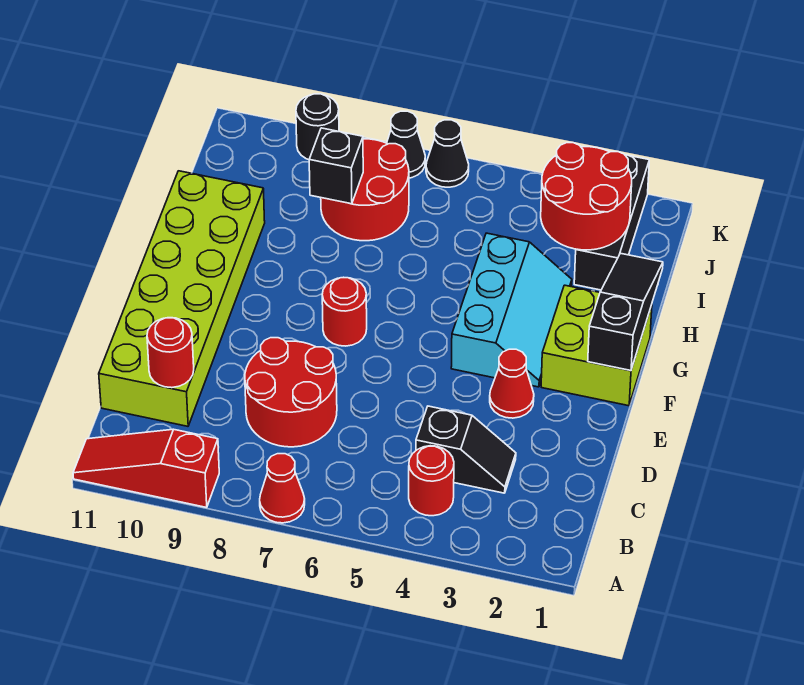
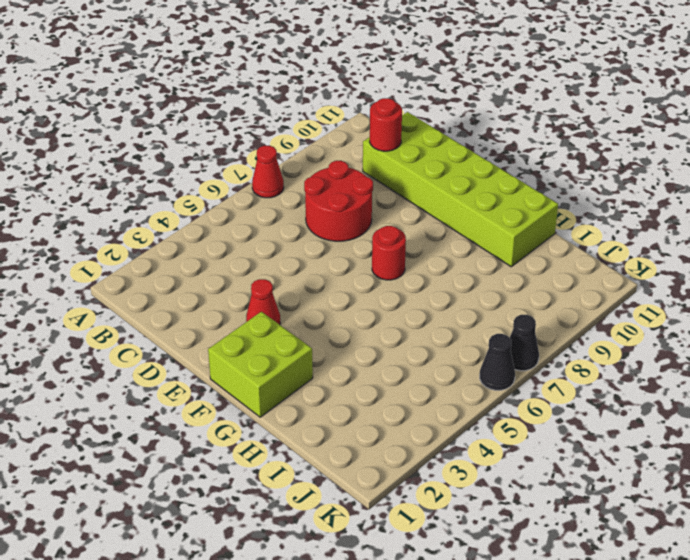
none -> red slope A9:A11 level 1 top 9
none -> red round brick B4 level 1
none -> black slope C3:C4 level 1 top 4

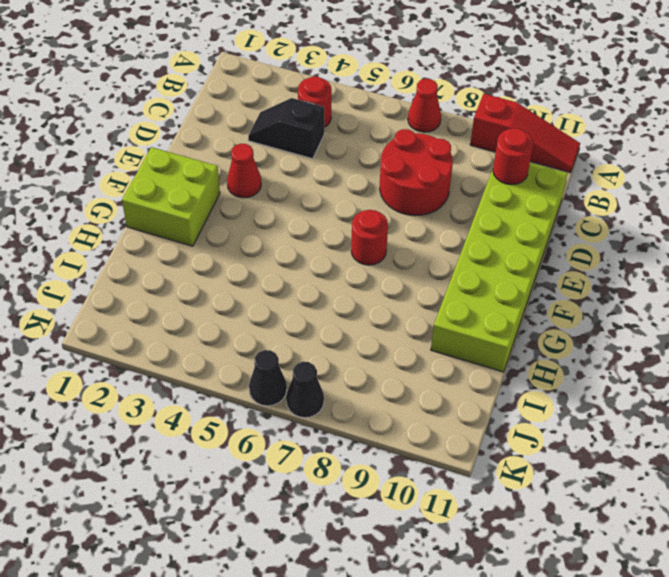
none -> cyan slope F3:H4 level 1 top 4
none -> black brick I2:K2 level 1
none -> red round brick I7:J8 level 1

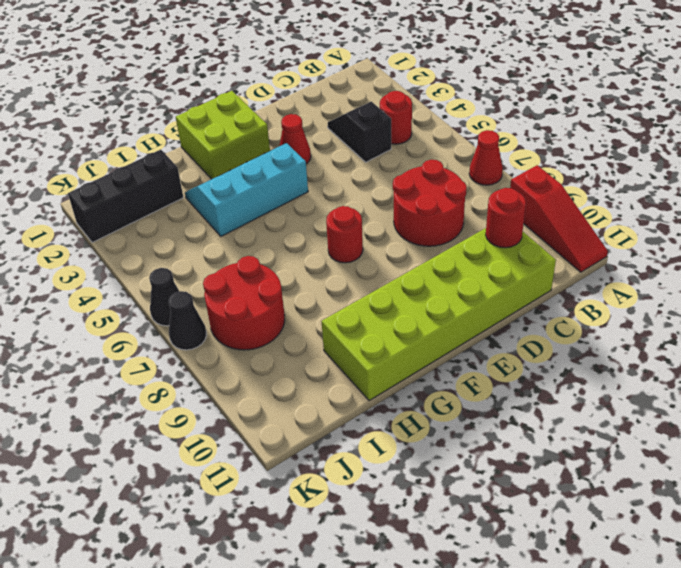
none -> black round brick K9 level 1
none -> black slope F1:H1 level 2 top F
none -> red round brick I2:J3 level 2

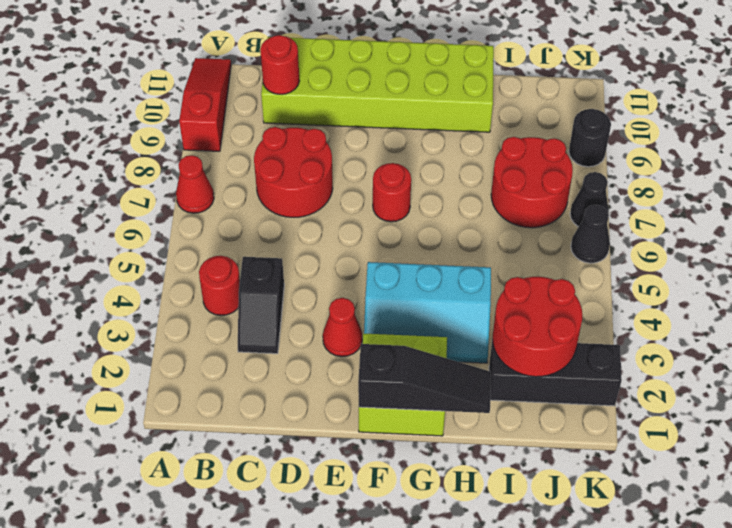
none -> black brick I8 level 2

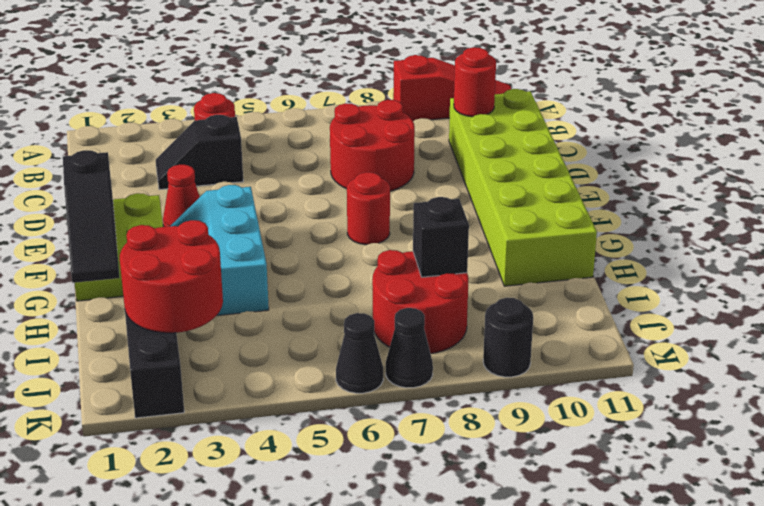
none -> red cone A7 level 1

